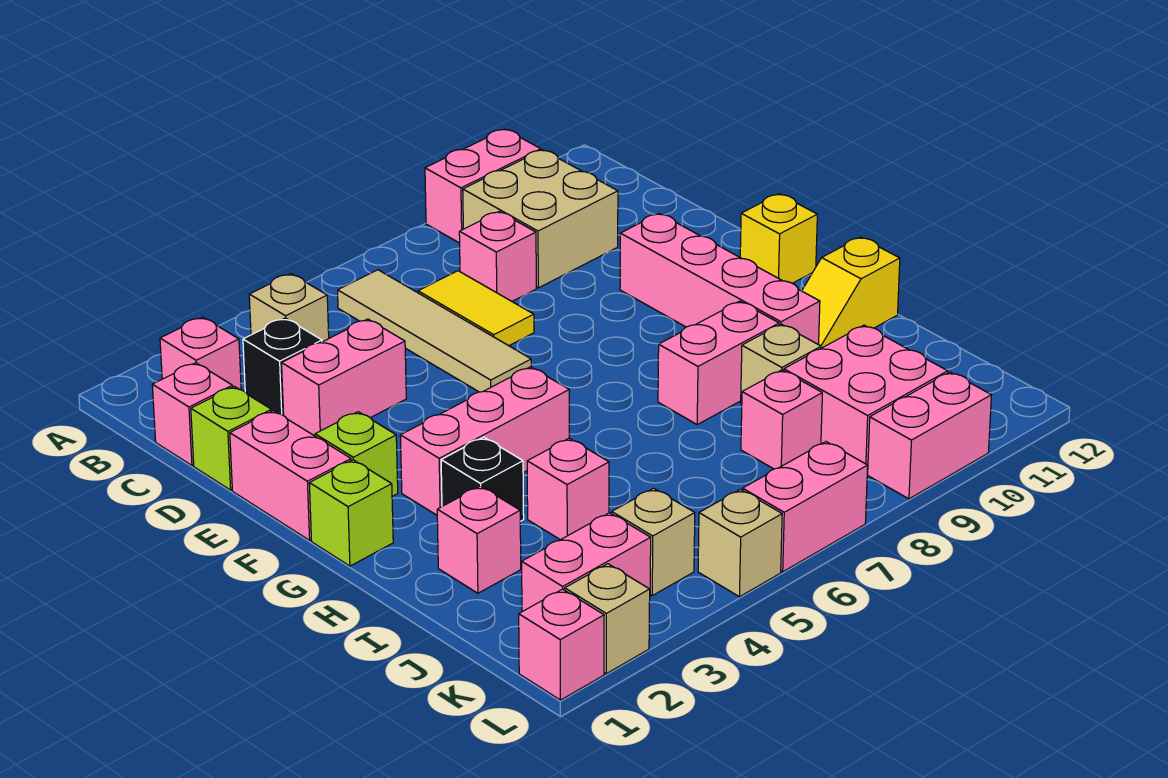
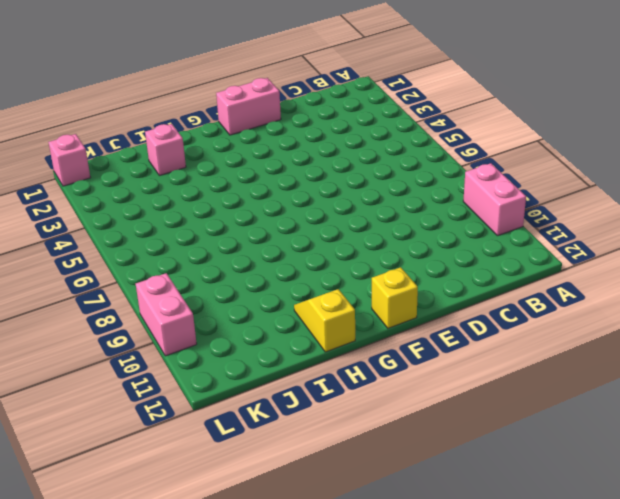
none -> pink brick B2 level 1
none -> tan brick B4 level 1
none -> tan tile B6:E6 level 1
none -> tan brick B9:C10 level 1

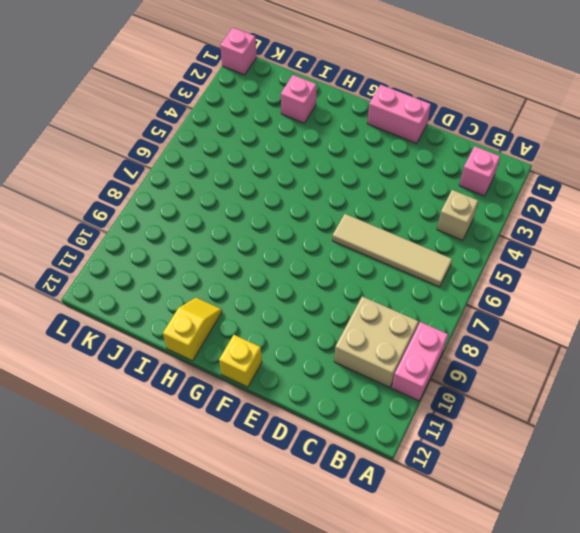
none -> pink brick C1 level 1
none -> black brick C3 level 1
none -> yellow tile C7:D7 level 1
none -> pink brick C8 level 1

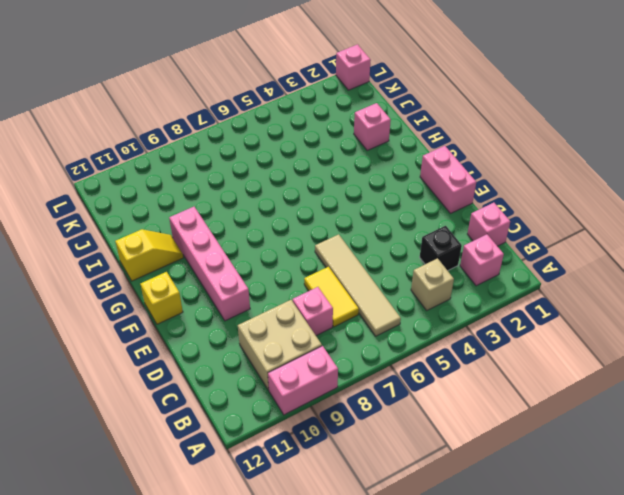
none -> lime brick D1 level 1
none -> pink brick D3:D4 level 1
none -> lime brick F2 level 1
none -> lime brick G1 level 1

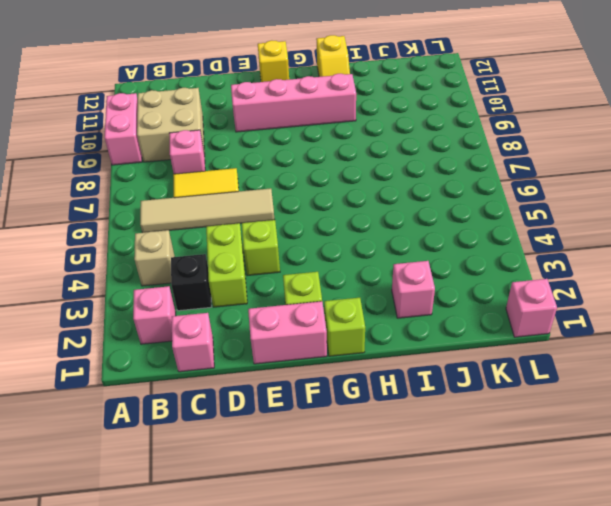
lime brick D3:D4 level 1 -> pink brick D3:D4 level 1
lime brick E4 level 1 -> lime brick D1 level 1
none -> pink brick G3:G5 level 1
none -> black brick H3 level 1
none -> pink brick H8:H9 level 1
none -> pink brick I4 level 1

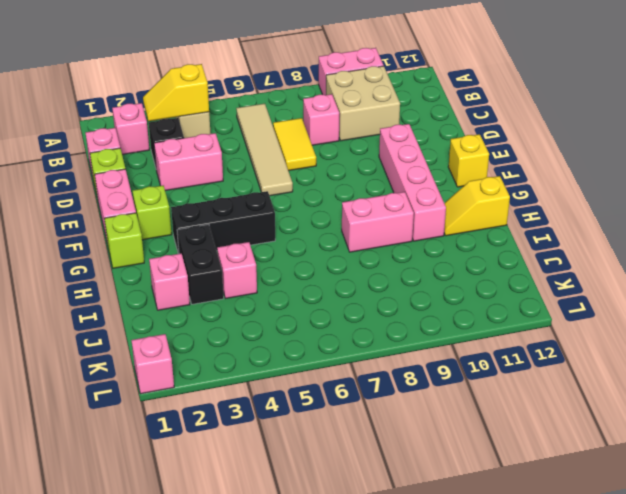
yellow slope B3:B4 level 2 top 4 -> none
black brick G3:G5 level 1 -> pink brick G3:G5 level 1
black brick H3:I3 level 1 -> black brick H3 level 1
none -> tan brick I9 level 1
none -> pink brick J8 level 1
none -> pink brick J9:K10 level 1
none -> pink brick K2:K3 level 1

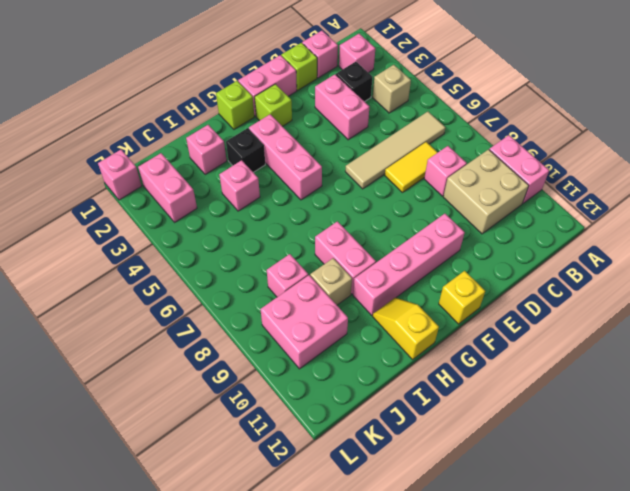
none -> tan brick K4 level 1
none -> tan brick L2 level 1
none -> tan brick L5 level 1
none -> pink brick L6:L7 level 1

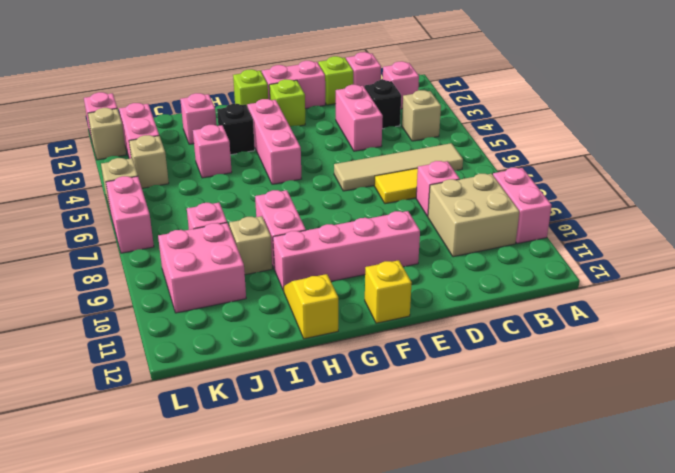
none -> pink brick L9:L10 level 1

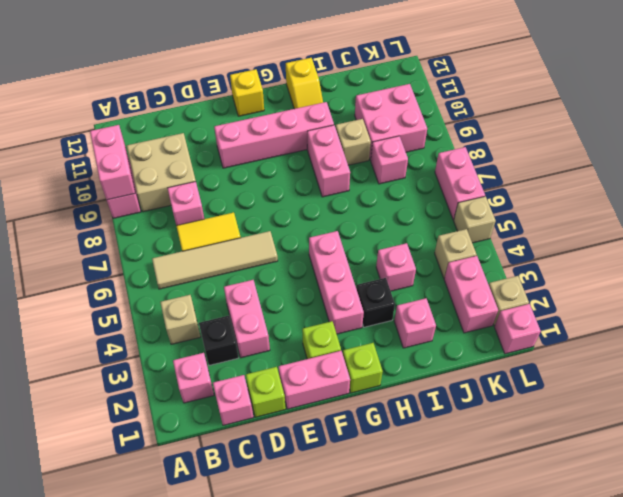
pink brick A9:A10 level 2 -> pink brick L9:L10 level 1

